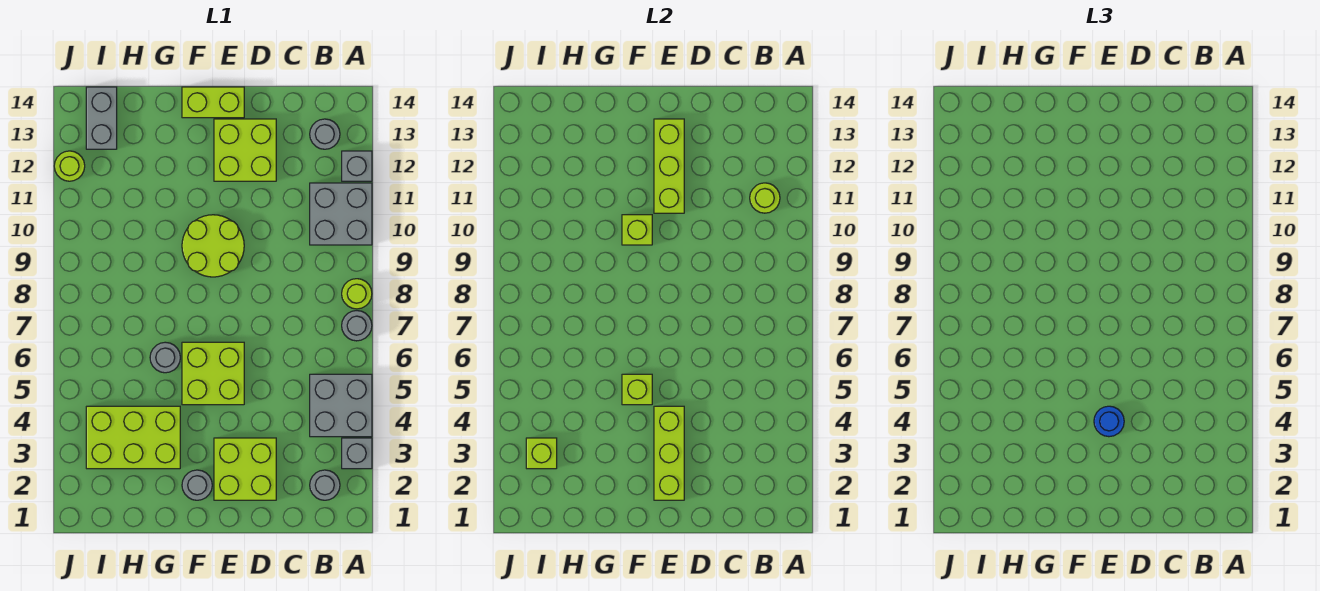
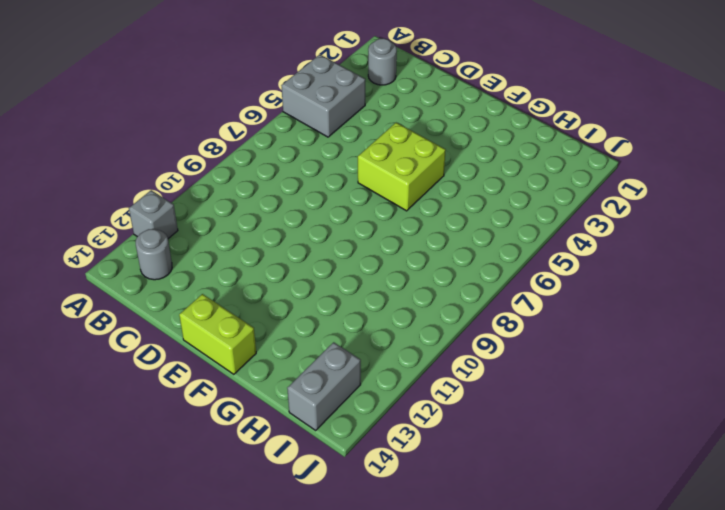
none -> grey brick A3 level 1
none -> grey round brick A7 level 1
none -> lime round brick A8 level 1

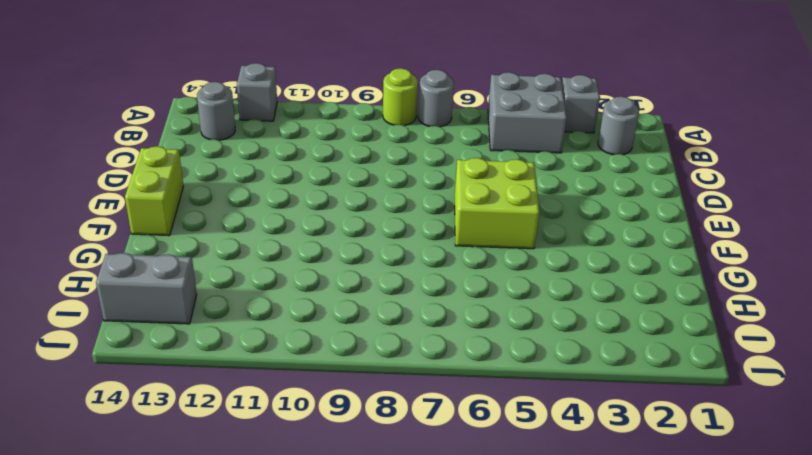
none -> grey brick A10:B11 level 1
none -> lime brick D2:E3 level 1
none -> lime brick D12:E13 level 1

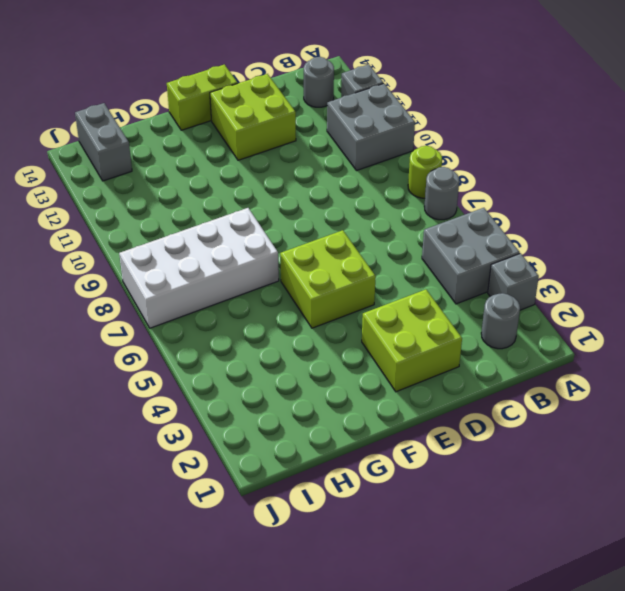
white brick G7:J8 level 1 -> none
none -> lime round brick E9:F10 level 1
none -> grey round brick F2 level 1
none -> lime brick G3:I4 level 1

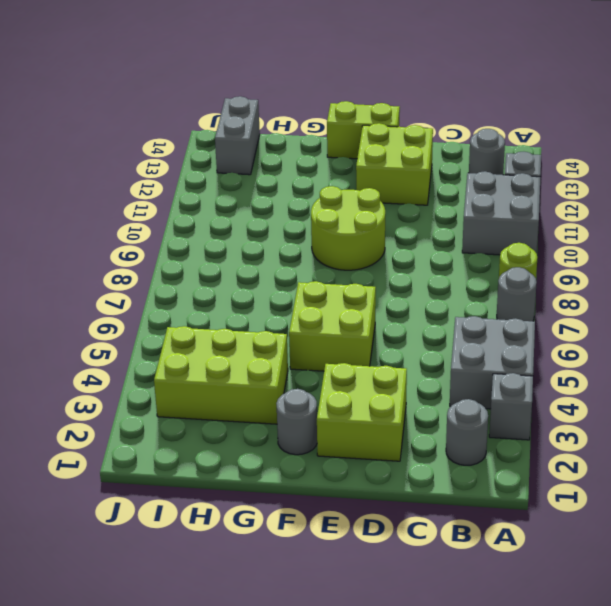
none -> grey round brick G6 level 1
none -> lime round brick J12 level 1
none -> lime round brick B11 level 2

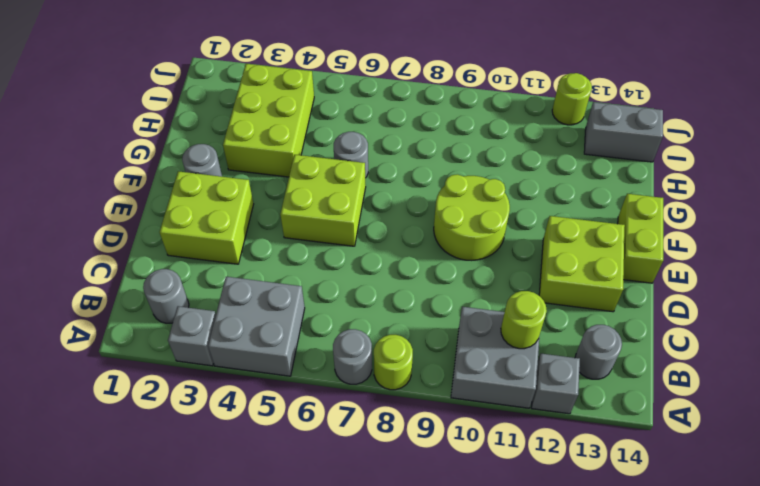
none -> lime brick E2:E4 level 2
none -> lime brick E11:E13 level 2
none -> lime brick F5 level 2

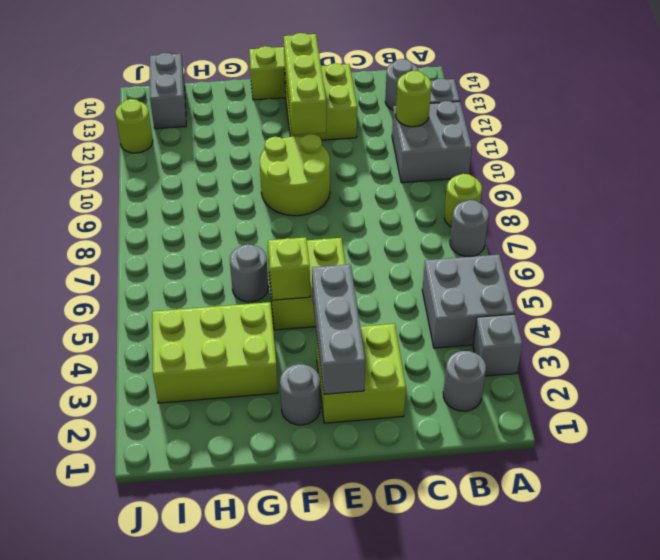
grey brick E2:E4 level 2 -> lime brick E2:E4 level 2
none -> lime brick F10 level 2
none -> lime brick I3 level 2
none -> blue round brick E4 level 3

